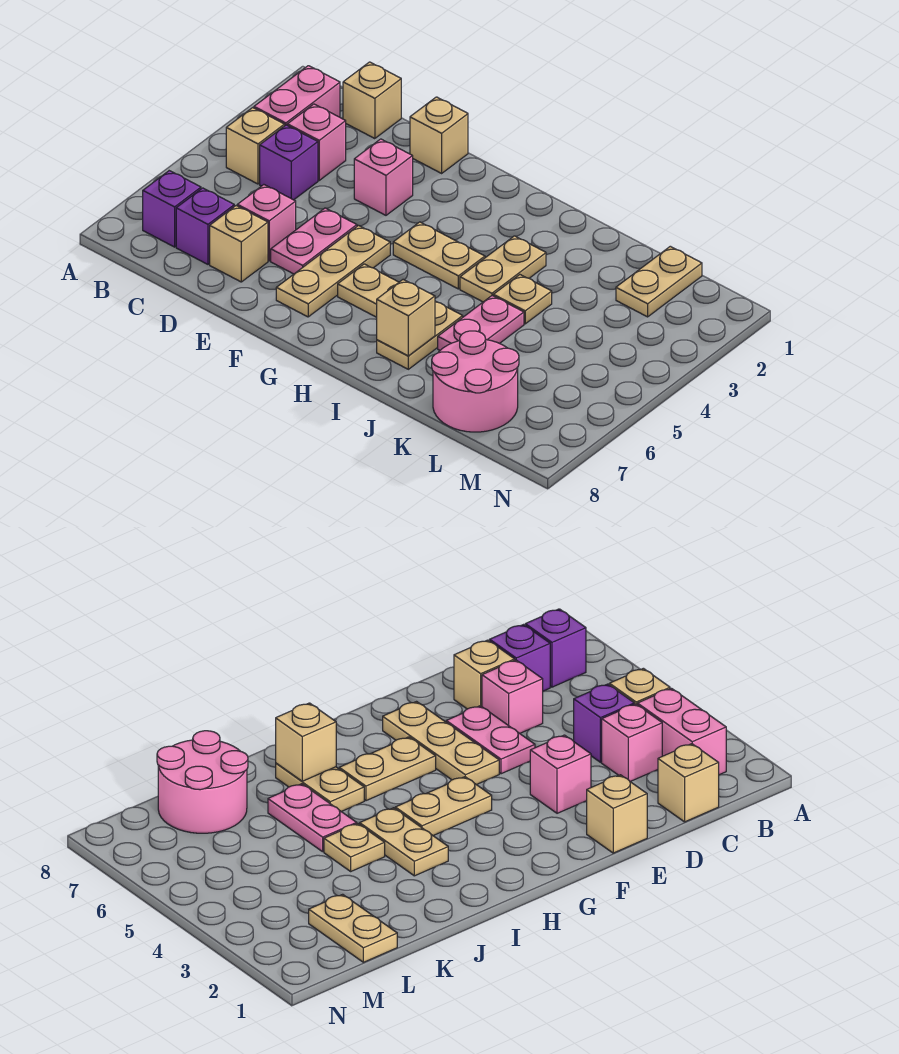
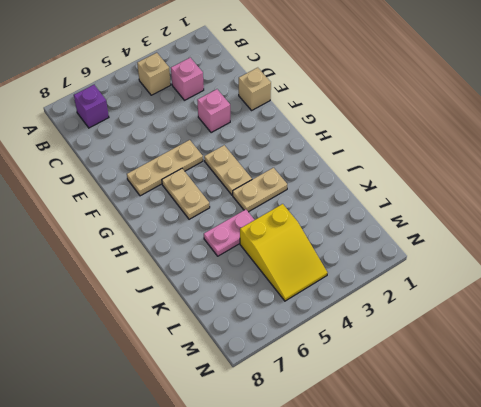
yellow slope K4:M5 level 1 top K -> none
none -> pink brick B2:B3 level 1
none -> tan brick C1 level 1
none -> purple brick C4 level 1

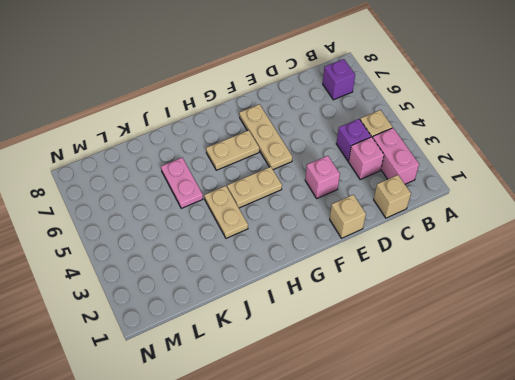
none -> purple brick C7 level 1
none -> pink brick D6 level 1
none -> tan brick D7 level 1

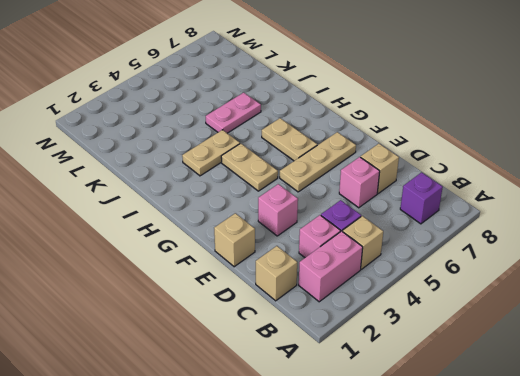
none -> purple brick C7 level 1
none -> pink plate E5:E6 level 1
none -> tan plate I6:I7 level 1

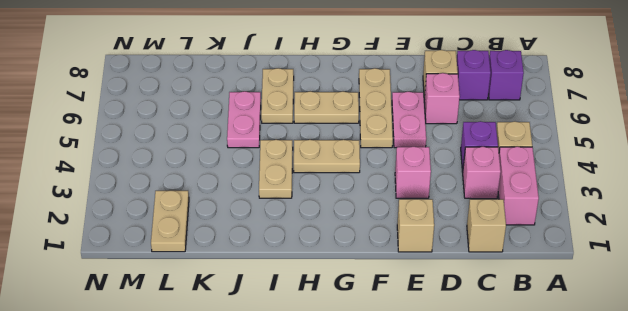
none -> tan plate J4 level 1
none -> pink round brick K7:L8 level 1
none -> tan brick I7 level 2

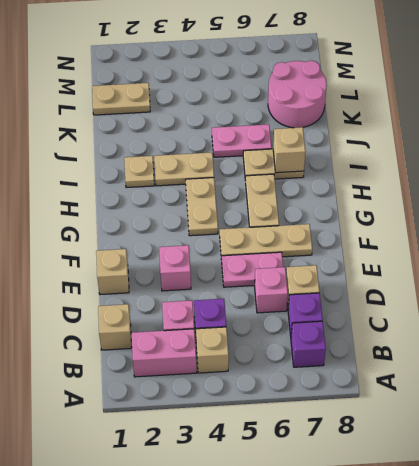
tan plate I2 level 1 -> tan plate J4 level 1

